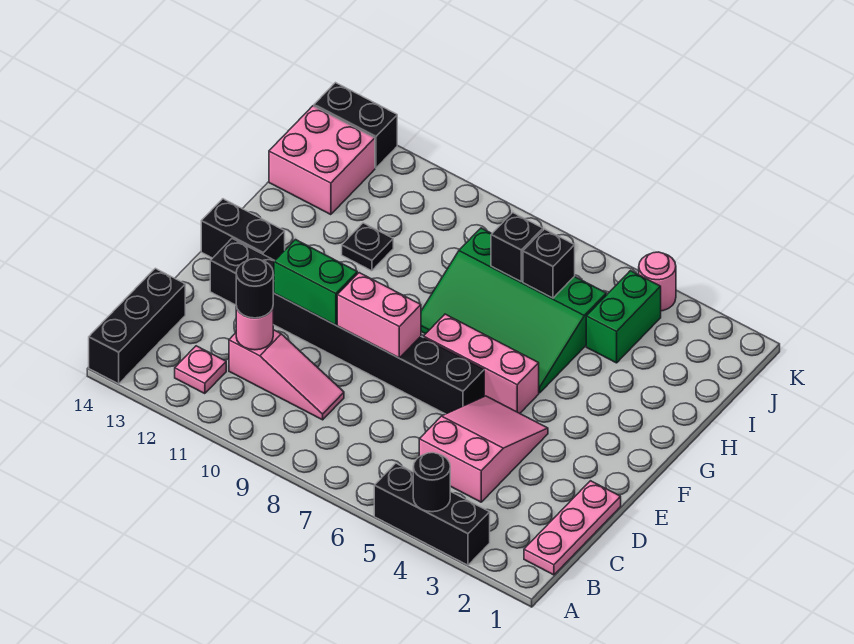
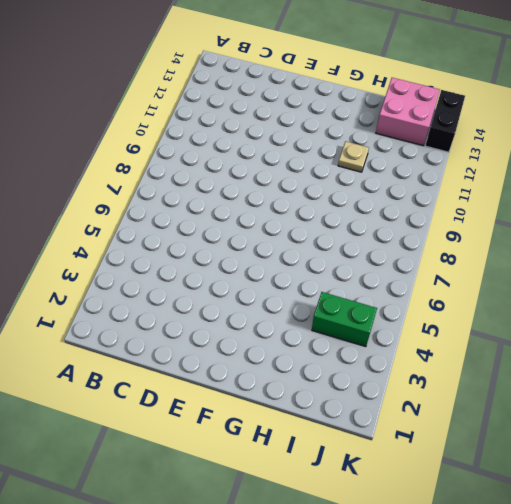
tan plate H11 level 1 -> black plate H11 level 1
none -> black brick A3:A5 level 1
none -> black brick A14:C14 level 1
none -> pink plate B1:D1 level 1

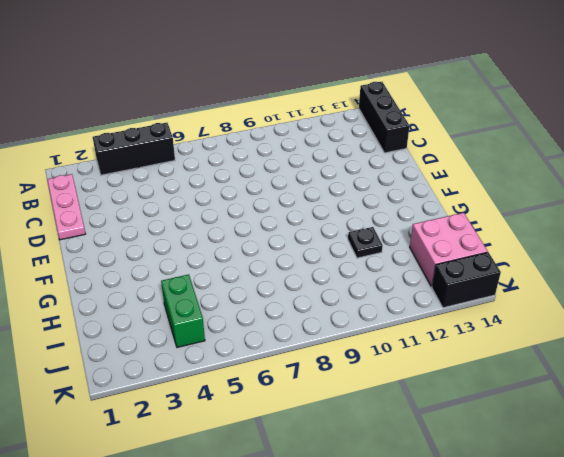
none -> pink plate B12 level 1
none -> pink slope C4:E5 level 1 top C
none -> pink slope C9:C11 level 1 top 11

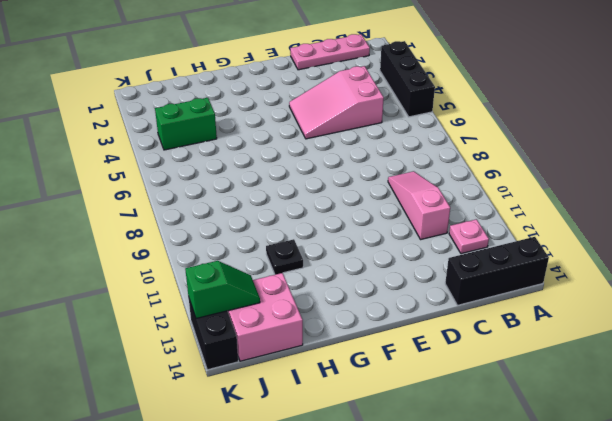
green slope J13:K13 level 2 top K -> none
none -> black brick E6:E13 level 1
none -> pink brick F5:F7 level 1
none -> black brick F13:F14 level 1

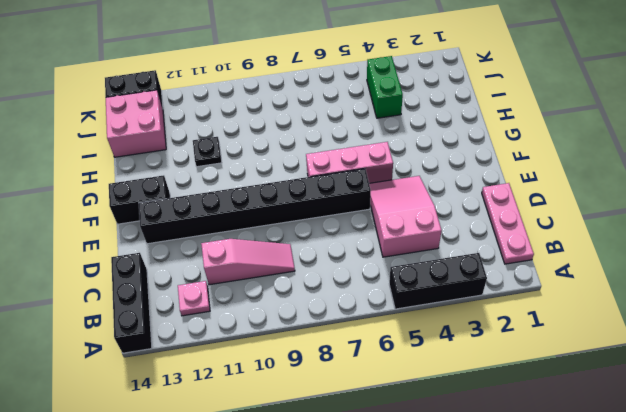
none -> green slope G5:I8 level 1 top I
none -> pink round brick K4 level 1
none -> black round brick A4 level 2

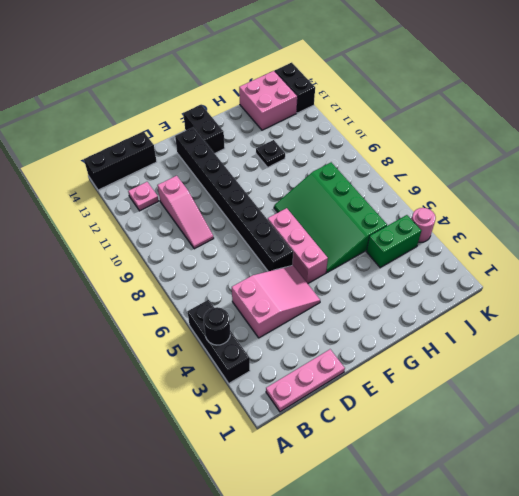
none -> pink round brick C11 level 2
none -> pink brick E8:E9 level 2
none -> green brick E10:E11 level 2

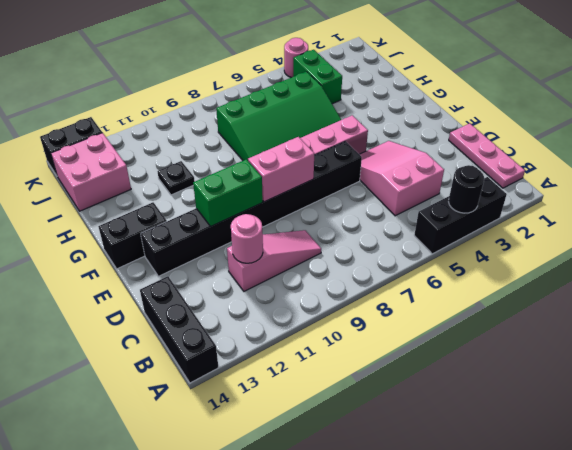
none -> pink plate B12 level 1
none -> black brick I6 level 2
none -> black brick I7 level 2

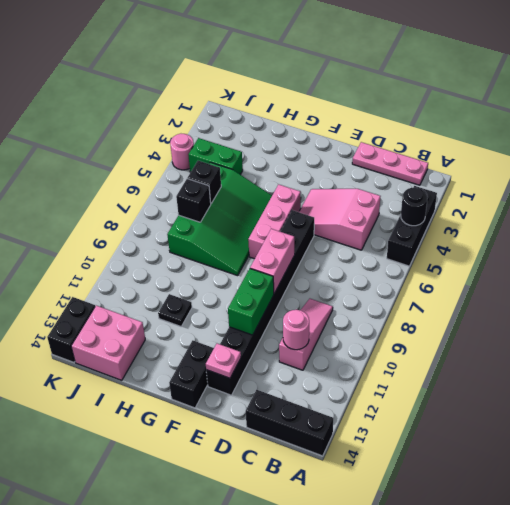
pink plate E13 level 2 -> pink plate B12 level 1
none -> black round brick C11 level 3

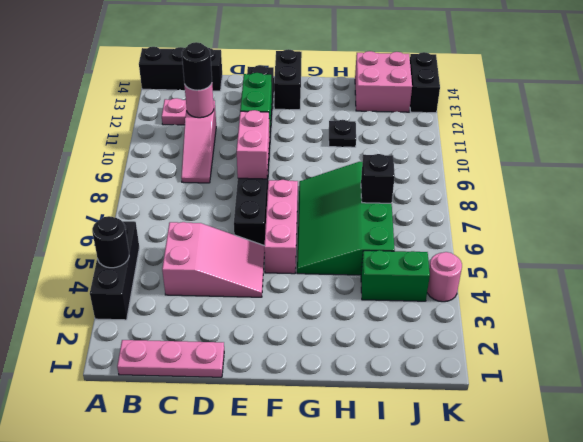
none -> black brick I6 level 2

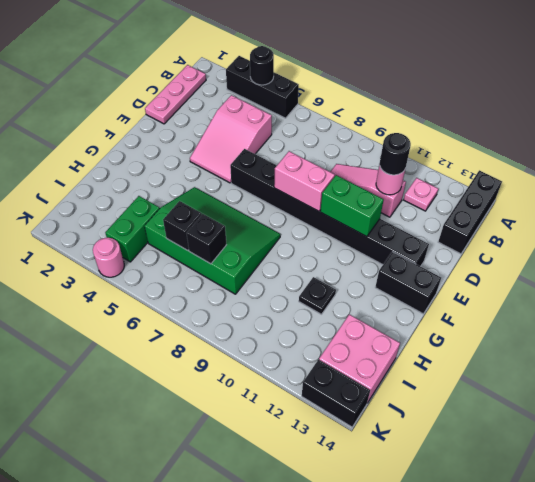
none -> pink brick F5:F7 level 1

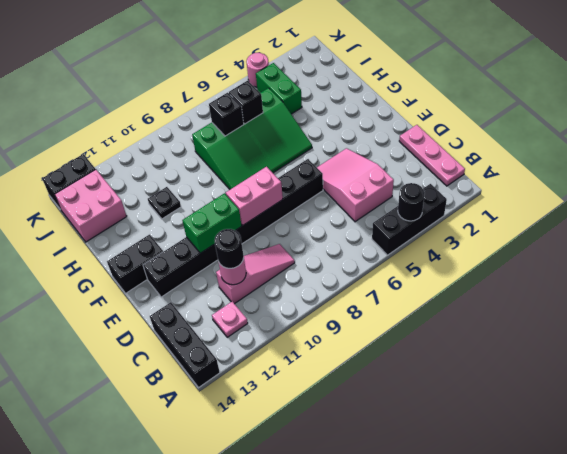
none -> pink brick F5:F7 level 1

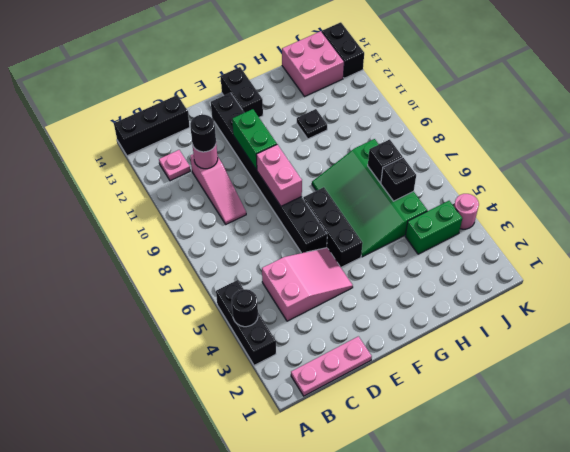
black brick F5:F7 level 1 -> pink brick F5:F7 level 1

